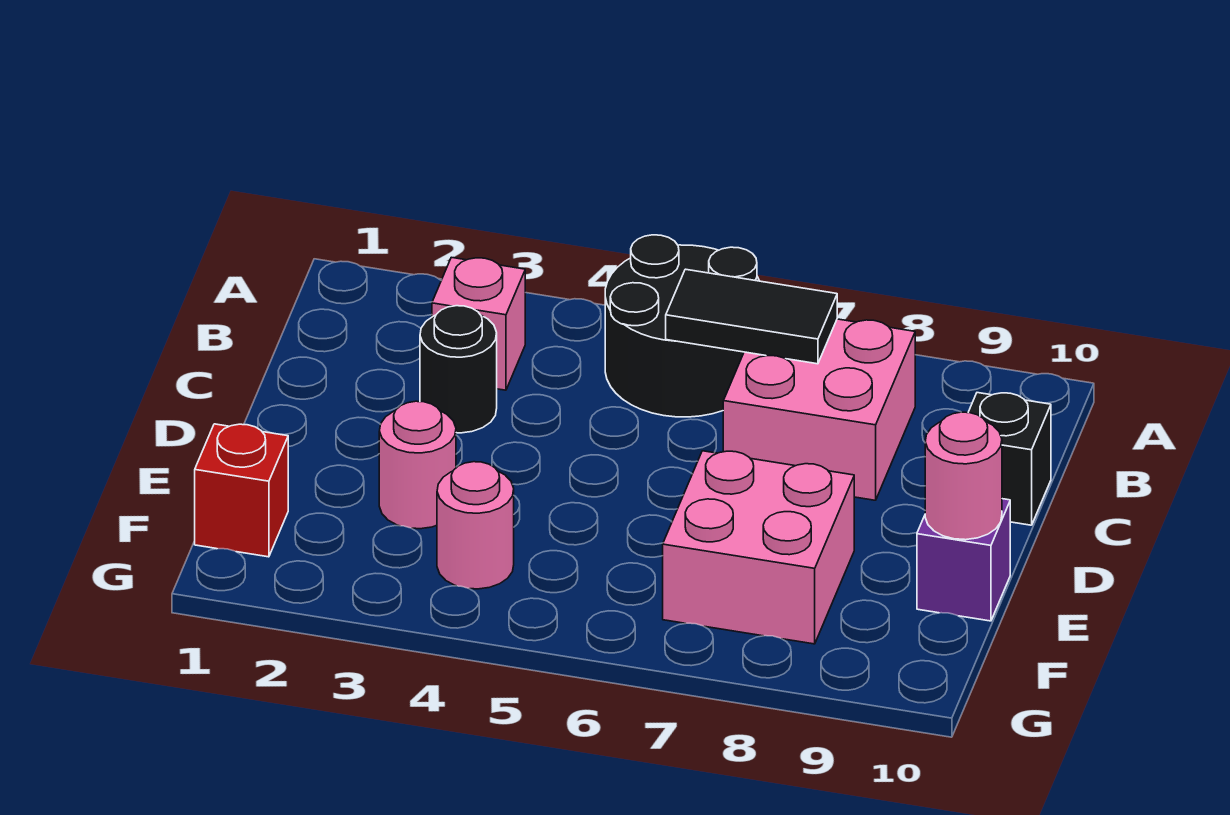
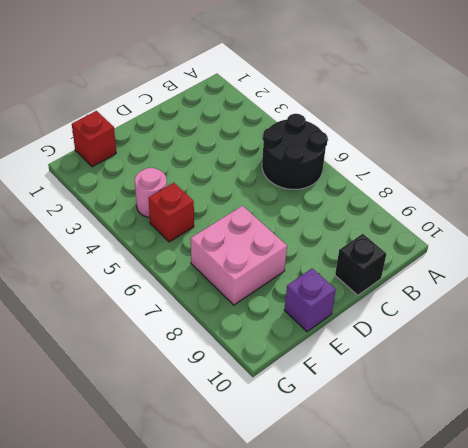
red brick F5 level 1 -> none
none -> pink brick B3 level 1
none -> pink brick B7:C8 level 1
none -> black round brick C3 level 1

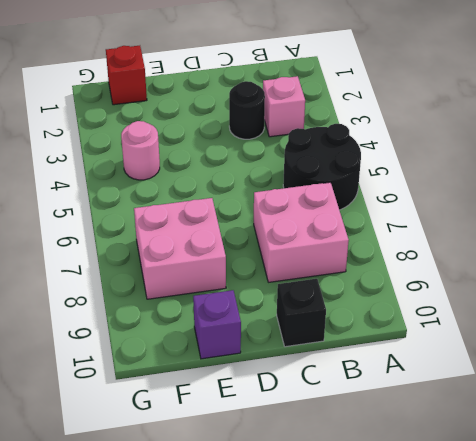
none -> pink round brick E3 level 1
none -> black tile B6:B7 level 2
none -> pink round brick E10 level 2

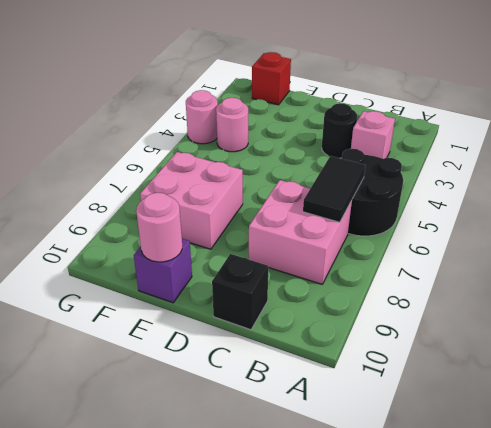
pink round brick G4 level 1 -> pink round brick E3 level 1

